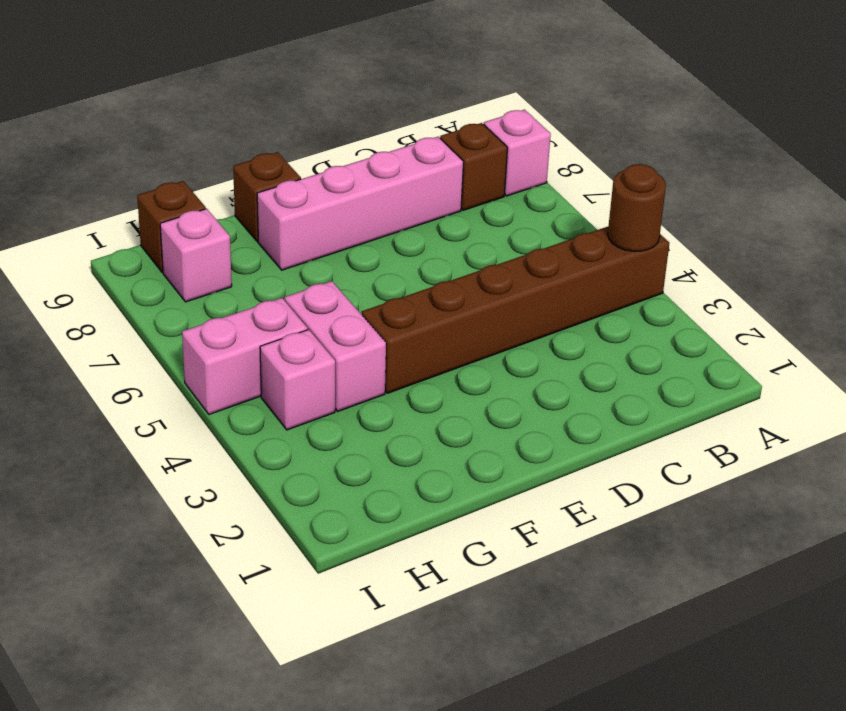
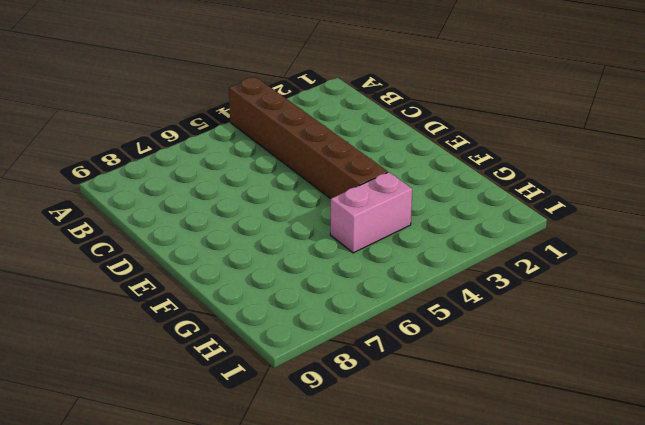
none -> pink brick A8 level 1
none -> brown brick B8 level 1

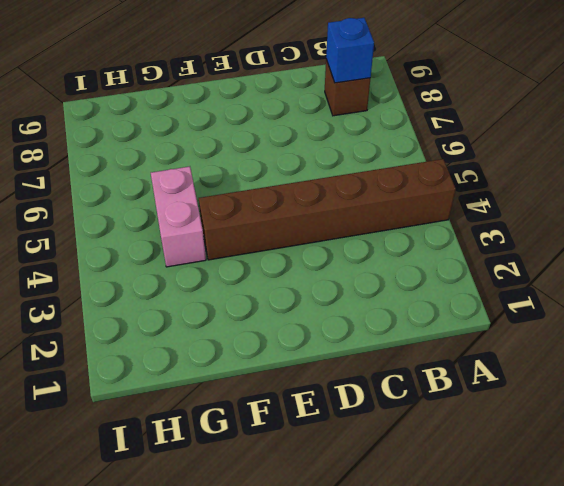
blue brick B8 level 2 -> none
none -> pink brick A8 level 1
none -> pink brick C8:F8 level 1

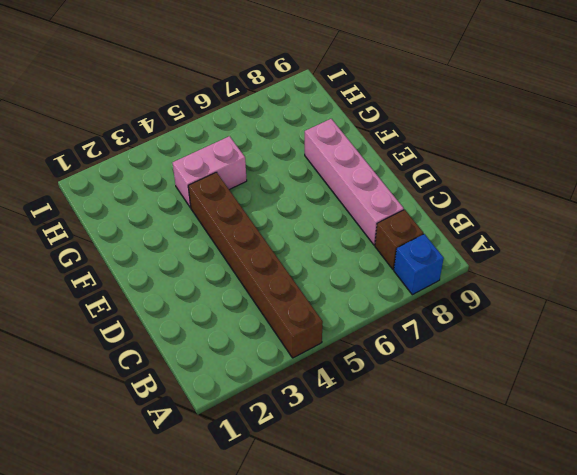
blue brick A8 level 1 -> pink brick A8 level 1
none -> brown brick F9 level 1
none -> pink brick H4 level 1

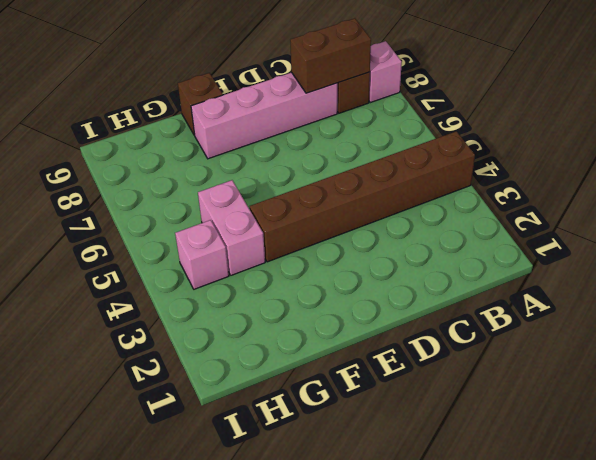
brown brick B8:C8 level 2 -> none
none -> pink brick H5:I5 level 1
none -> pink brick H8 level 1

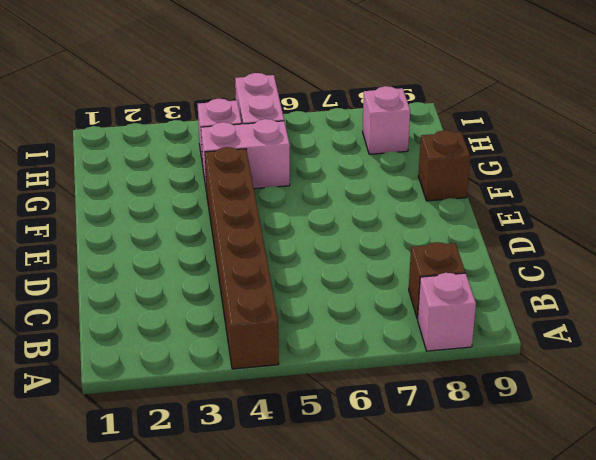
none -> pink brick C8:F8 level 1
none -> brown brick H9 level 1

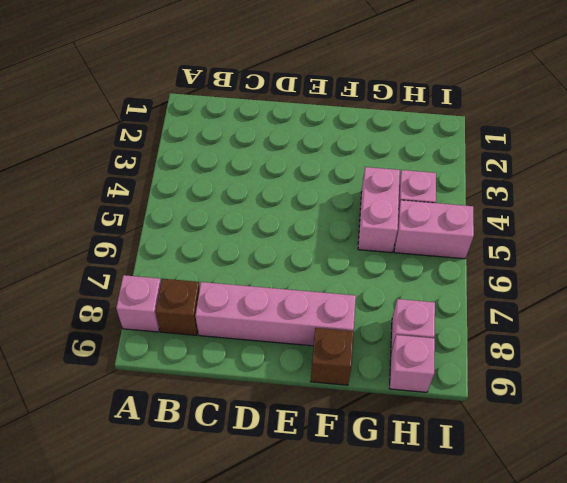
pink brick H9 level 1 -> brown brick H9 level 1
none -> brown brick A4:F4 level 1
none -> brown round brick A4 level 2

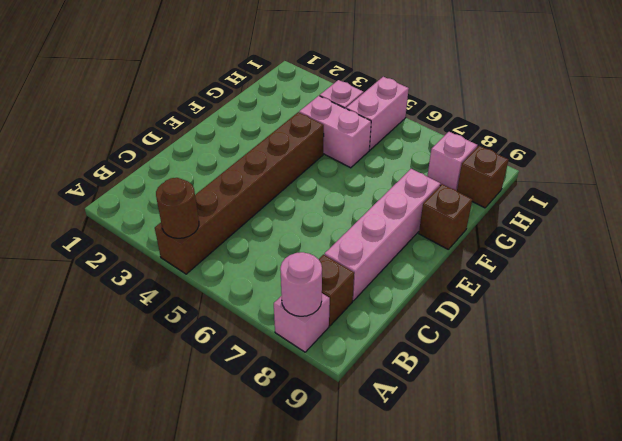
pink round brick A8 level 2 -> none

